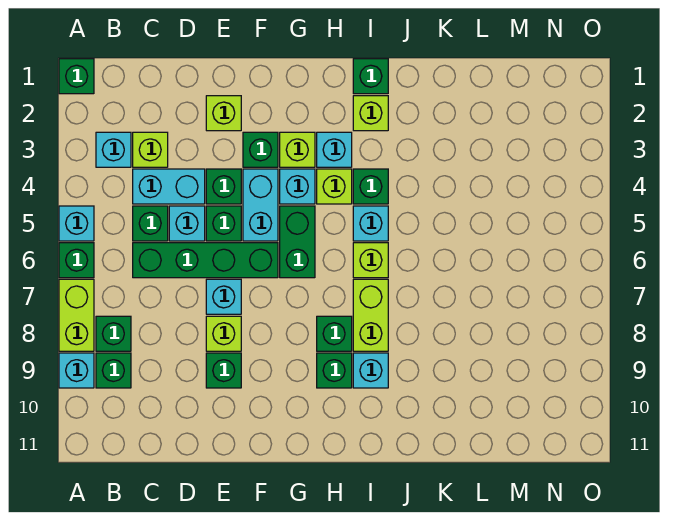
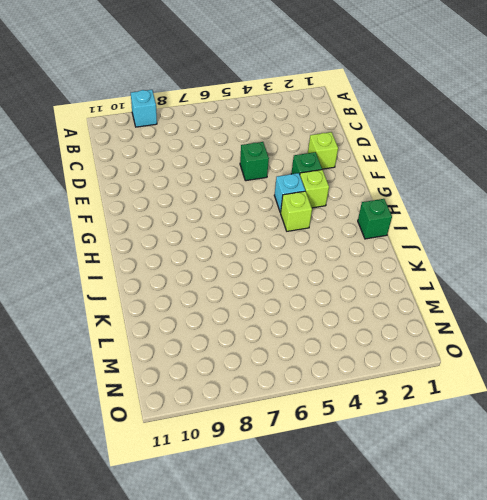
none -> green brick A1 level 1
none -> cyan brick A5 level 1
none -> green brick A6 level 1
none -> lime brick A7:A8 level 1

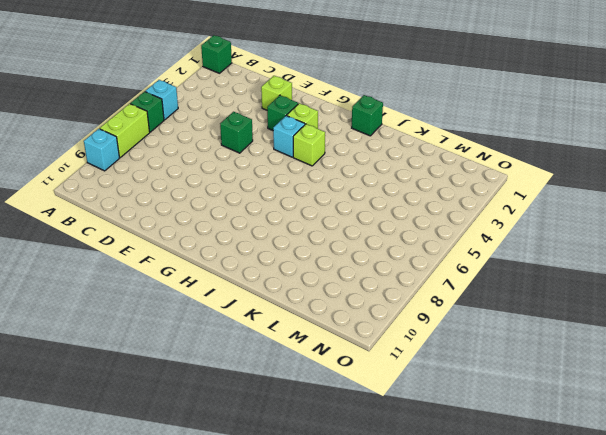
none -> cyan brick B3 level 1
none -> green brick B8 level 1
none -> green brick B9 level 1
none -> lime brick C3 level 1

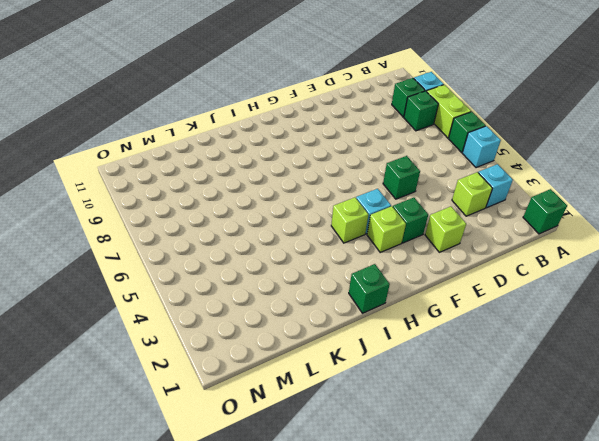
none -> cyan brick C4:D4 level 1
none -> green brick C5 level 1
none -> green brick C6:F6 level 1
none -> cyan brick D5 level 1

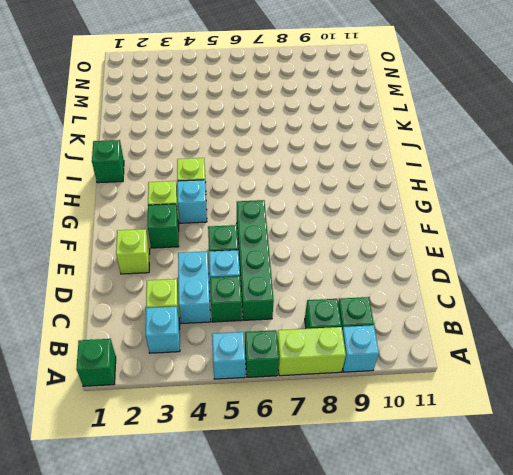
none -> green brick E4 level 1
none -> cyan brick E7 level 1
none -> lime brick E8 level 1
none -> green brick E9 level 1

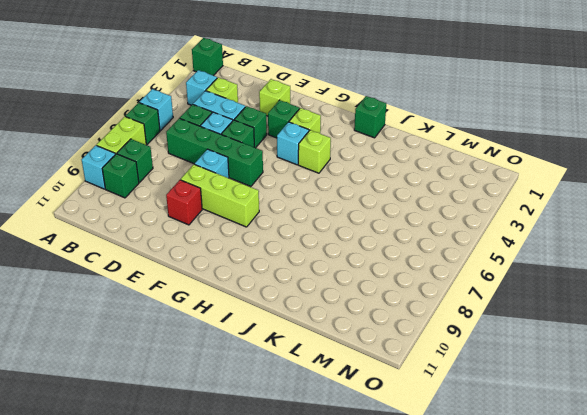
lime brick E8:G8 level 1 -> lime brick E8 level 1
red brick E9 level 1 -> green brick E9 level 1
none -> cyan brick F4:F5 level 1
none -> green brick G5:G6 level 1
none -> cyan brick H3 level 1
none -> green brick H8 level 1

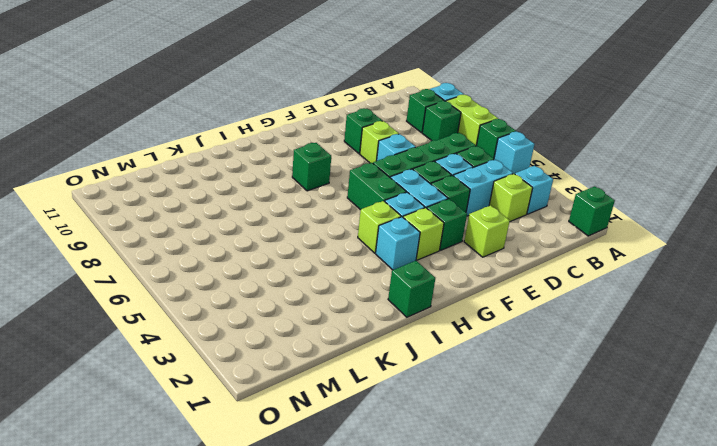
none -> green brick H9 level 1
none -> lime brick I2 level 1
none -> green brick I4 level 1
none -> cyan brick I5 level 1

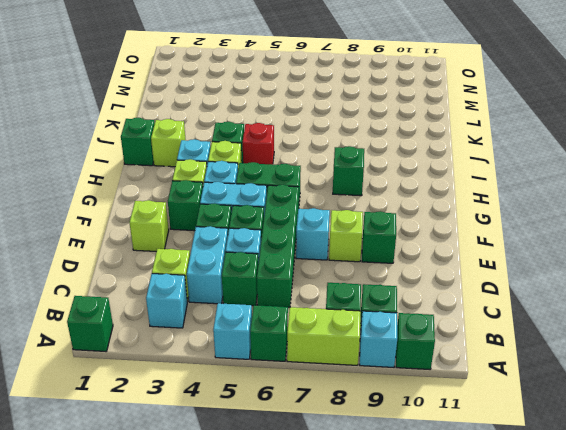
green brick A10 level 1 -> green brick H9 level 1
red brick I5 level 1 -> cyan brick I5 level 1
none -> lime brick I6 level 1
none -> lime brick I7:I8 level 1
none -> cyan brick I9 level 1

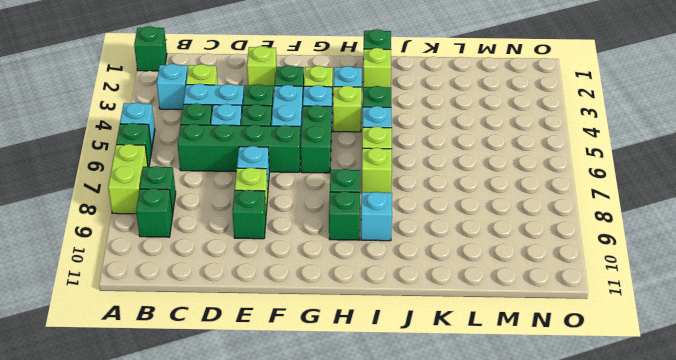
lime brick I7 level 1 -> lime brick I7:I8 level 1
none -> cyan brick A9 level 1

